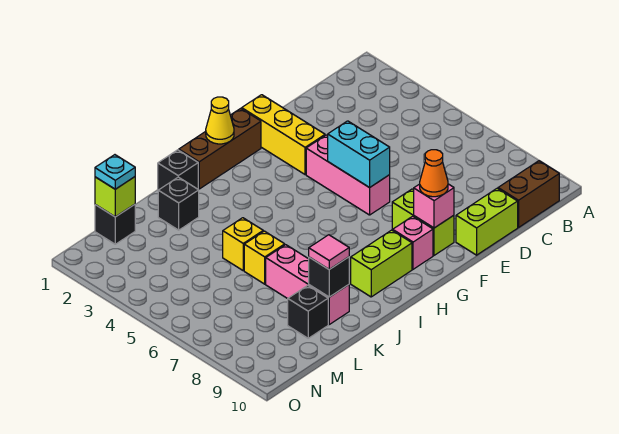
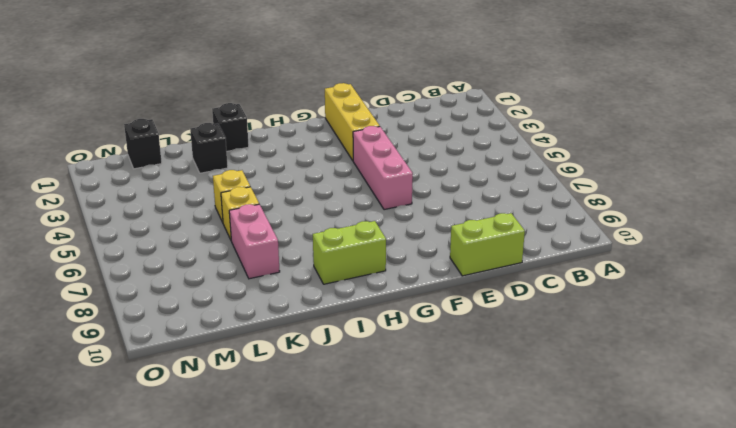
pink brick K7:K8 level 1 -> pink brick K7:K9 level 1
none -> brown brick B10:C10 level 1
none -> lime brick F8:F9 level 1
none -> brown brick G1:I1 level 1

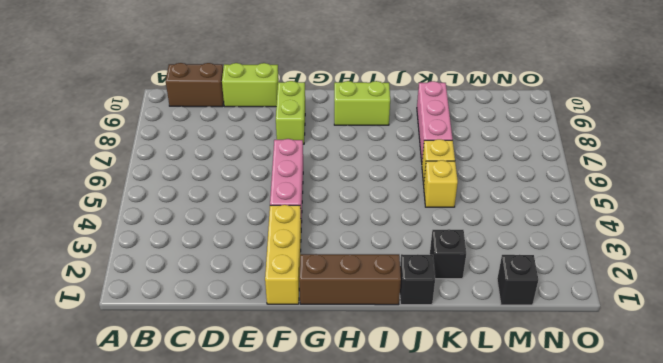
none -> pink brick G9 level 1
none -> black brick L9 level 1
none -> cyan brick F5:F6 level 2

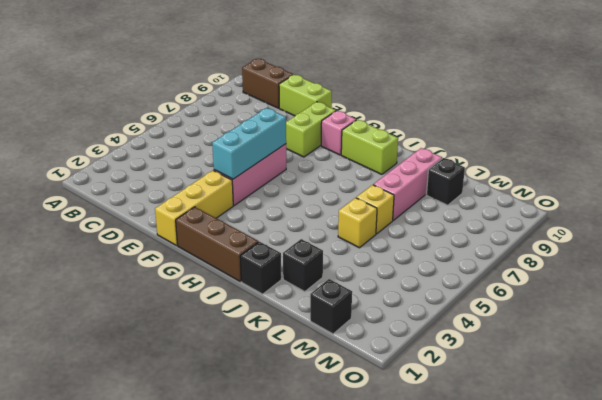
cyan brick F4:F6 level 2 -> cyan brick F5:F6 level 2
none -> pink brick F9 level 2
none -> yellow cone H1 level 2
none -> black brick K9 level 2

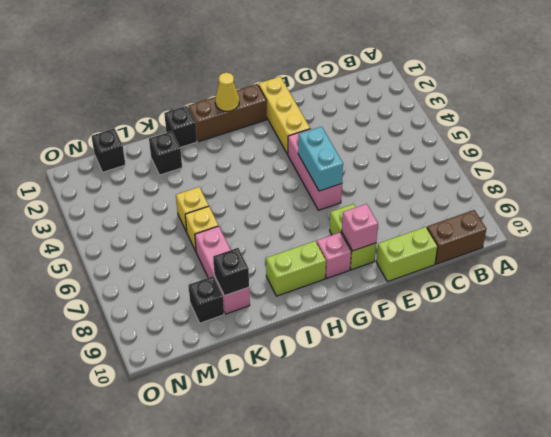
none -> lime brick M1 level 2
none -> orange cone F9 level 3
none -> pink tile K9 level 3

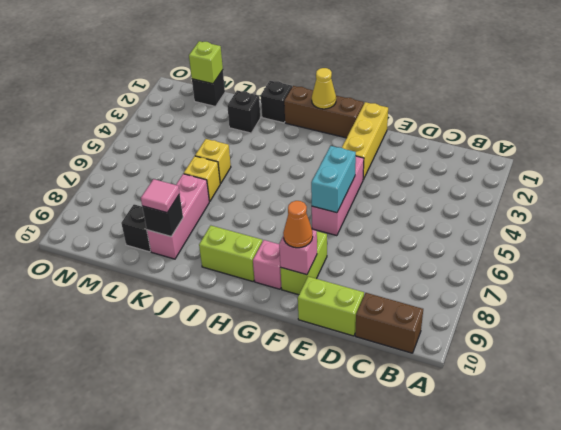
none -> cyan plate M1 level 3

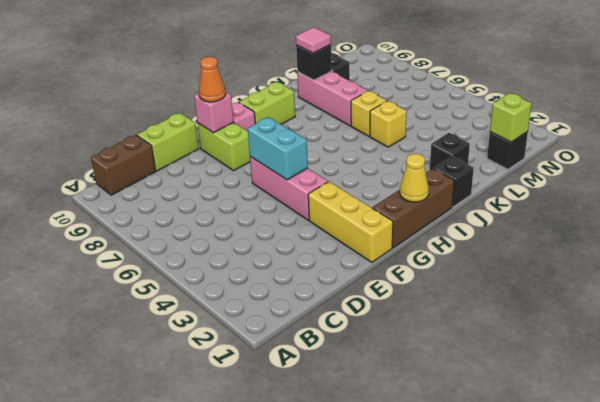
none -> cyan plate M1 level 3

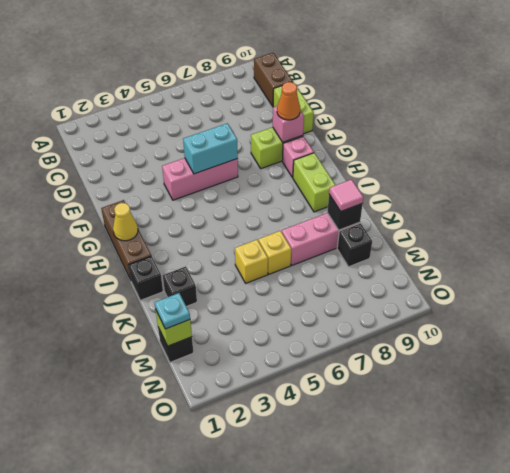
none -> yellow brick F1:F3 level 1

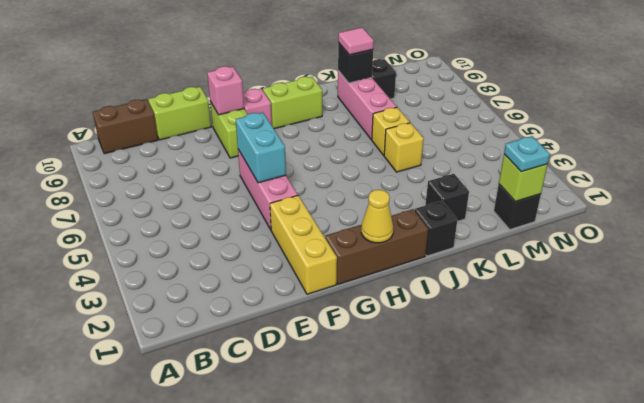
none -> orange cone F9 level 3

